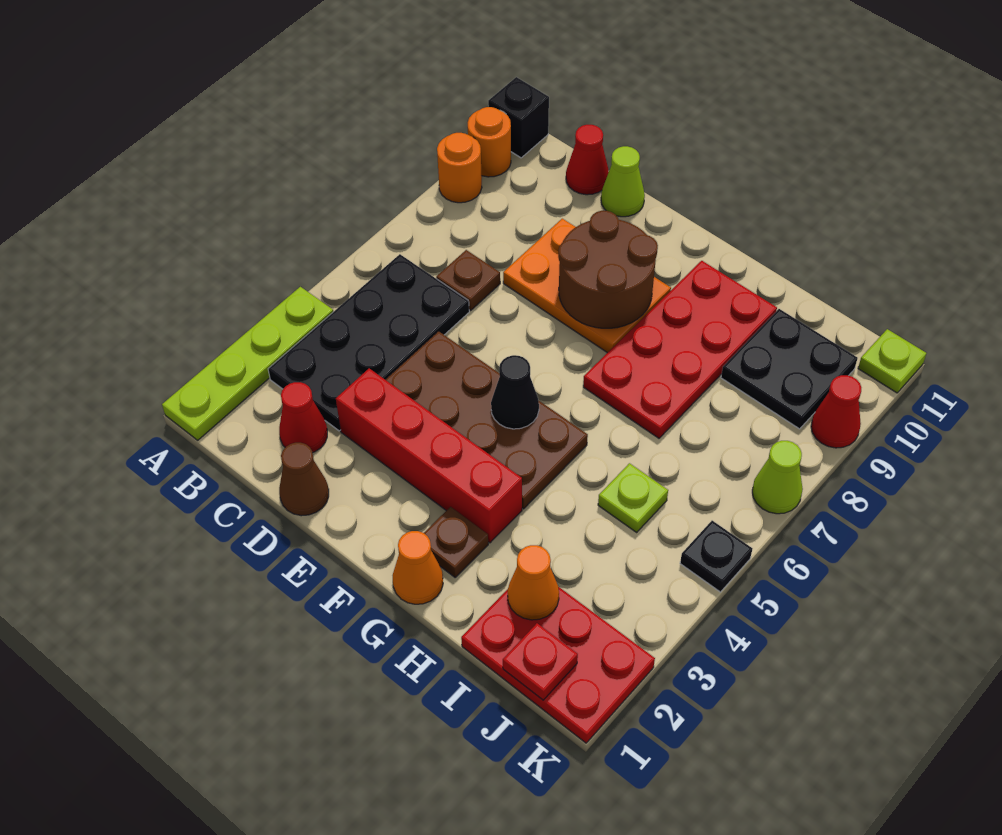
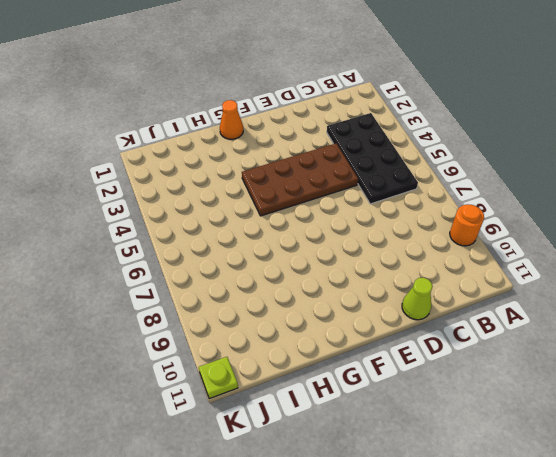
none -> lime plate A1:A4 level 1
none -> orange round brick A10 level 1
none -> black brick A11 level 1

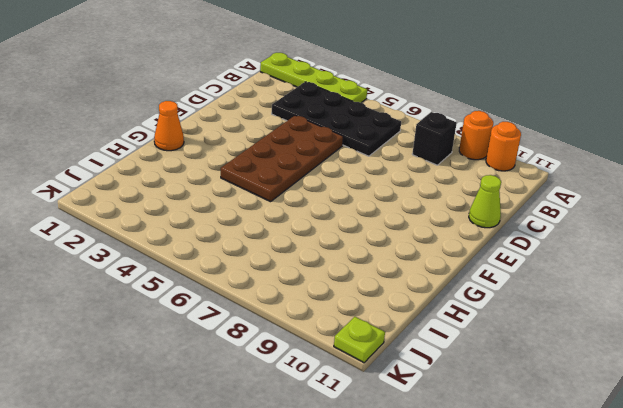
black brick B8 level 1 -> black brick A11 level 1
none -> red cone C2 level 1
none -> brown plate C7 level 1
none -> red cone C11 level 1

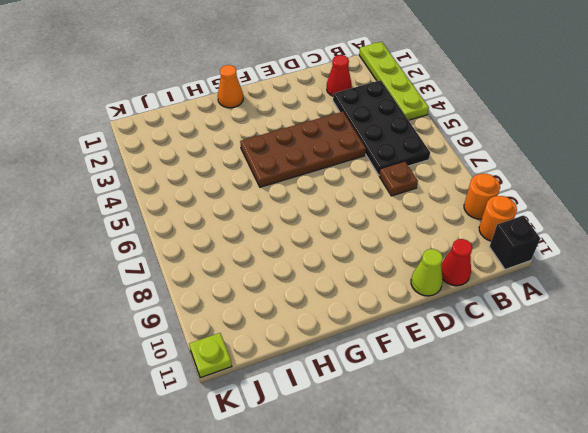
none -> brown cone D1 level 1
none -> red brick D3:G3 level 1
none -> orange plate D8:F9 level 1

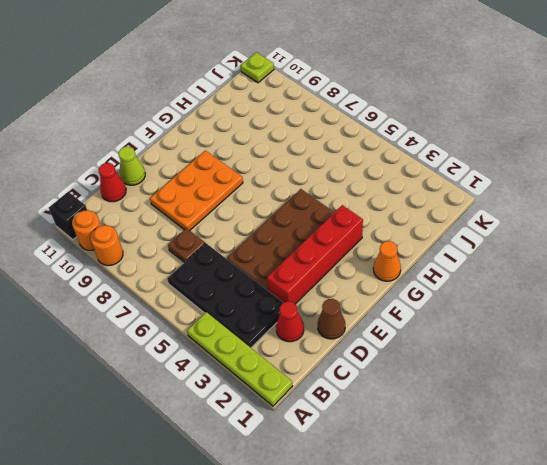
none -> brown plate G2 level 1
none -> red plate G7:H10 level 1
none -> red plate I1:K2 level 1

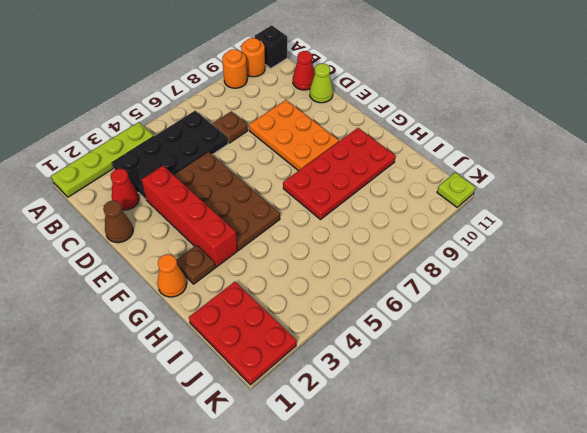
none -> lime plate I5 level 1
none -> black plate I9:J10 level 1
none -> black plate K5 level 1

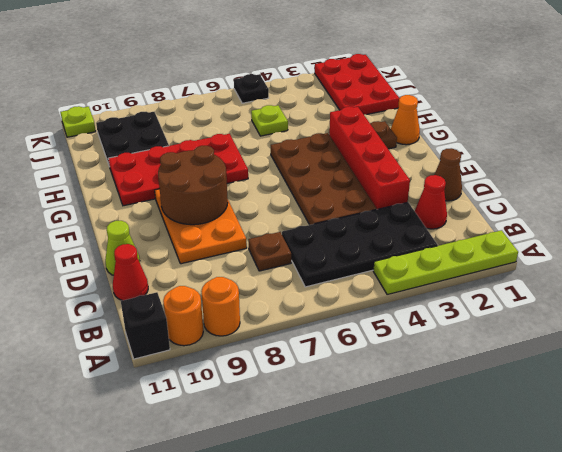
none -> lime cone K7 level 1
none -> red cone K9 level 1
none -> black cone F5 level 2

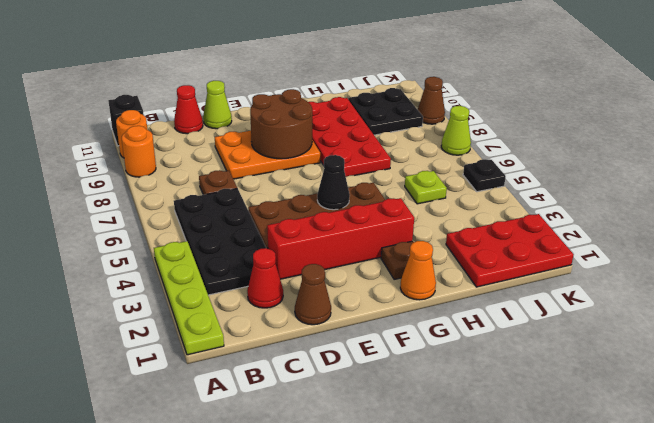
brown cone K9 level 1 -> red cone K9 level 1
none -> lime plate K11 level 1
none -> orange cone I2 level 2
none -> red plate J1 level 2

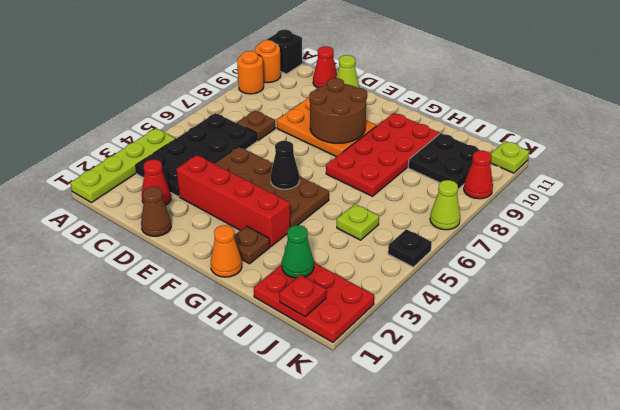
green cone I2 level 2 -> orange cone I2 level 2

